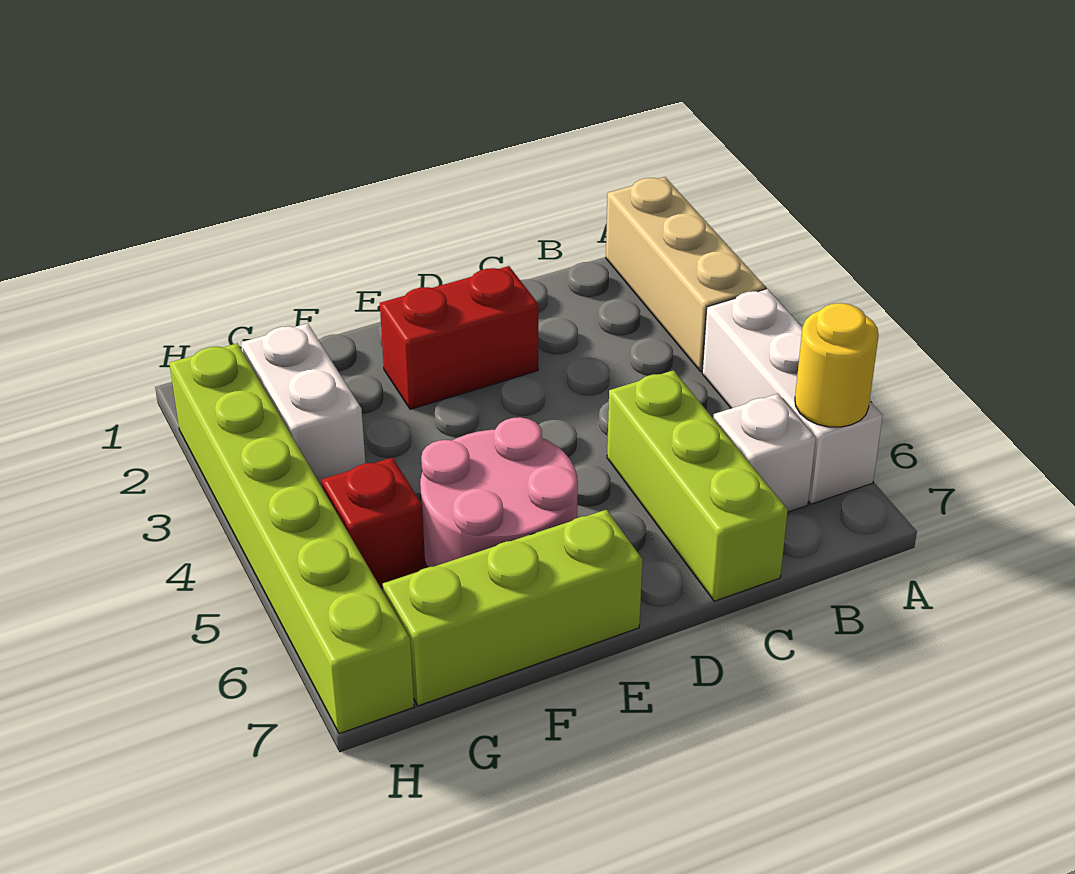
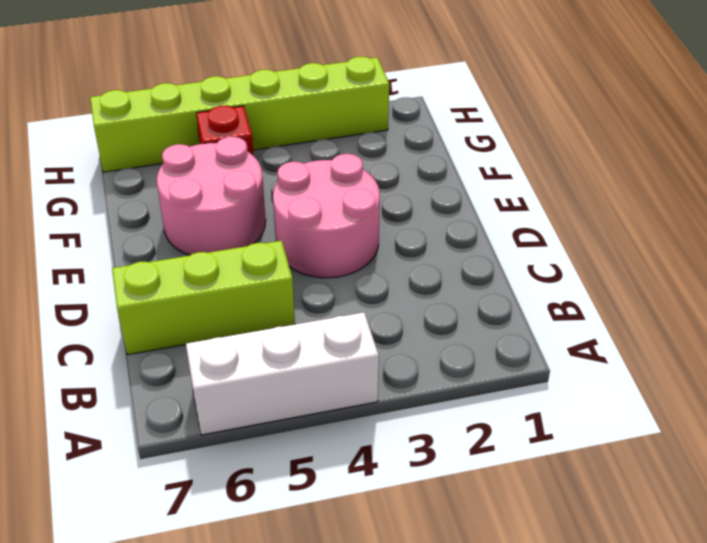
pink round brick D3:E4 level 1 -> none
none -> tan brick A1:A3 level 1
none -> white brick B6 level 1

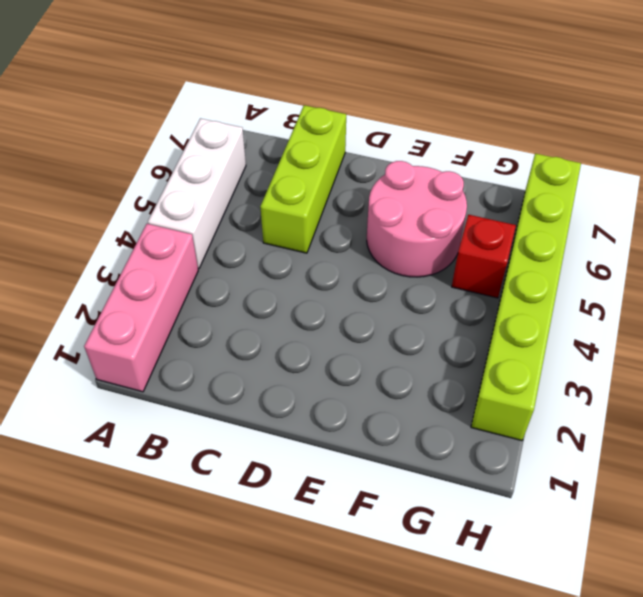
pink brick A1:A3 level 1 -> tan brick A1:A3 level 1
none -> white brick B6 level 1
none -> red brick D2:E2 level 1

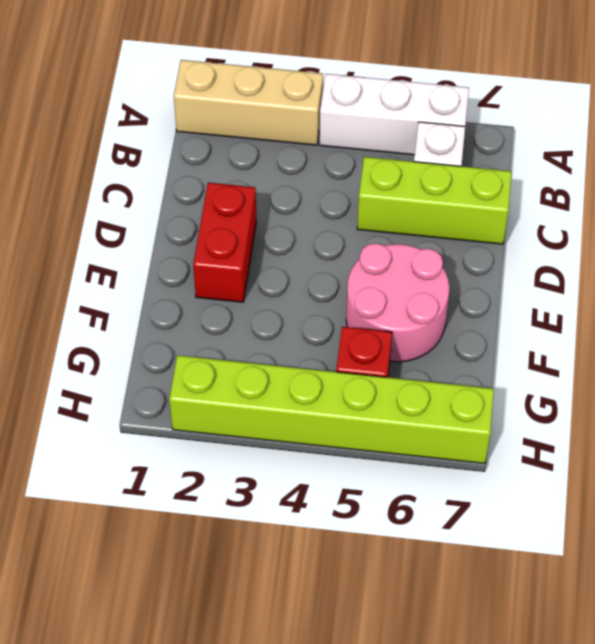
none -> lime brick E7:G7 level 1
none -> white brick G2:G3 level 1

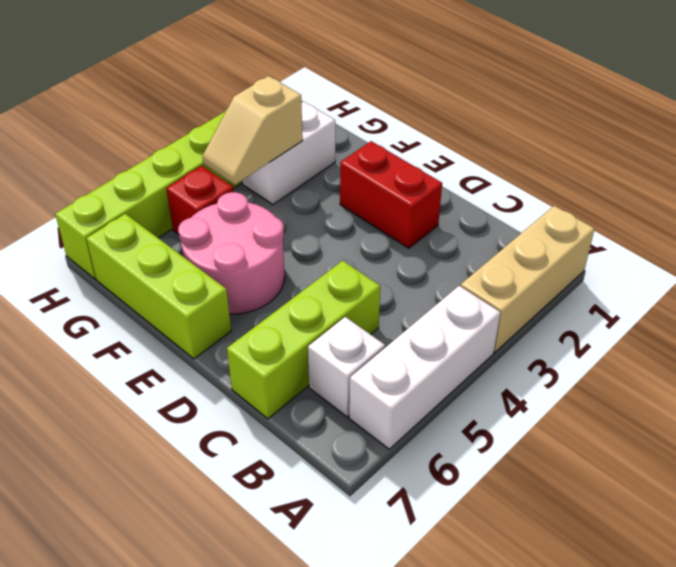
tan slope G3:G4 level 2 top 3 -> none
none -> yellow round brick A6 level 2

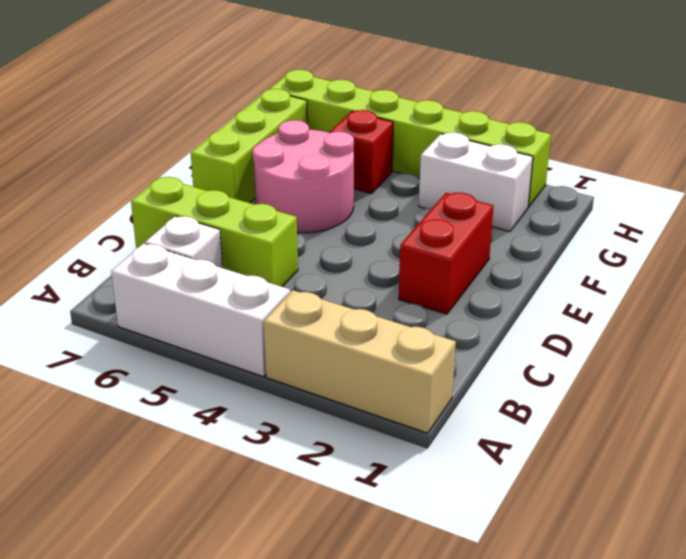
none -> yellow round brick A6 level 2

